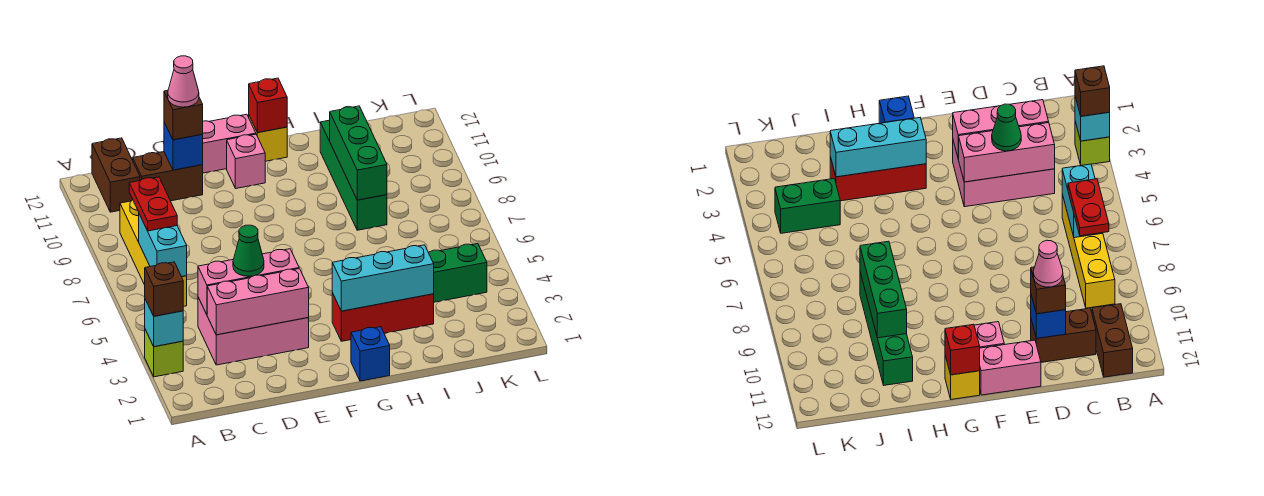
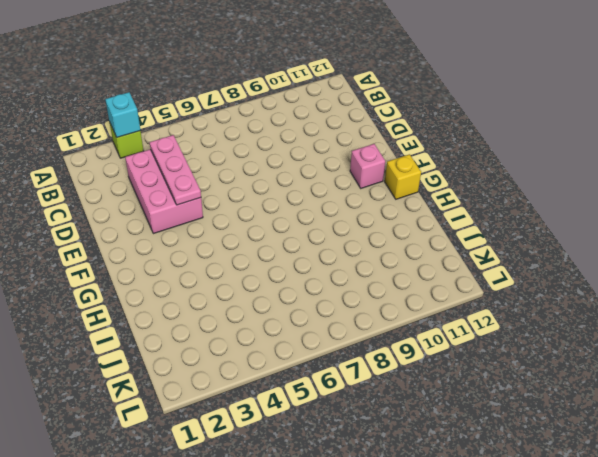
pink plate C4:E4 level 2 -> pink brick C4:E4 level 2
none -> yellow brick B6:B9 level 1
none -> brown brick B11:B12 level 1
none -> brown brick C11:D11 level 1

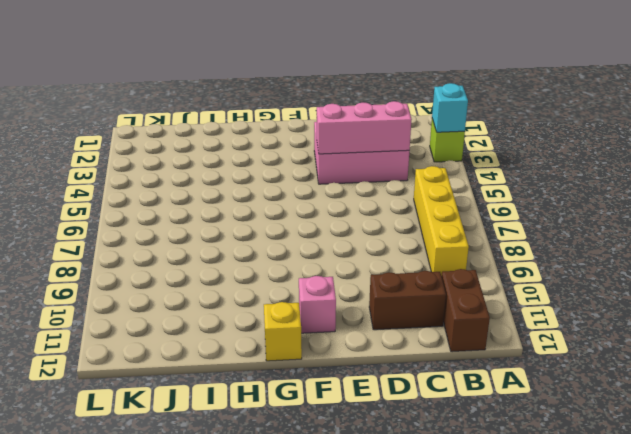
none -> pink brick E12:F12 level 1
none -> blue brick G1 level 1
none -> red brick G3:I3 level 1

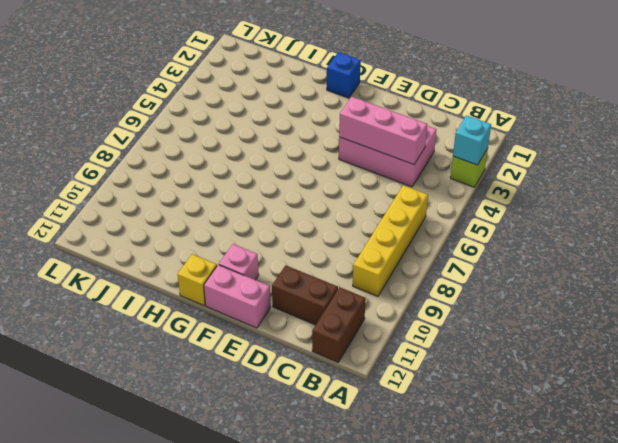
none -> red brick G3:I3 level 1
none -> green brick I8:I11 level 1
none -> green brick J4:K4 level 1

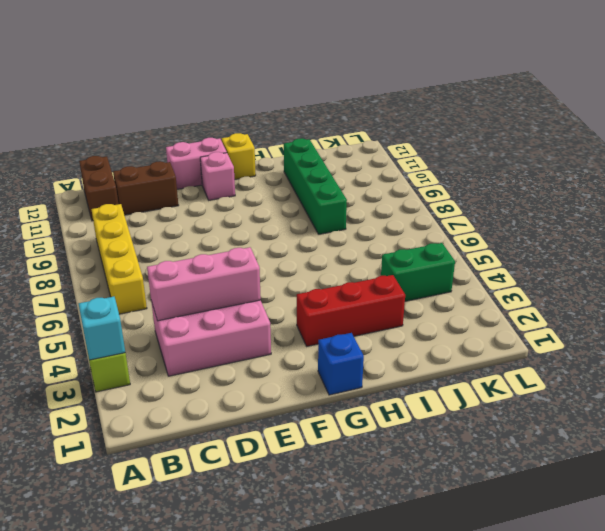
none -> cyan brick B6:B7 level 2
none -> pink brick C3:E3 level 2
none -> blue brick D11 level 2

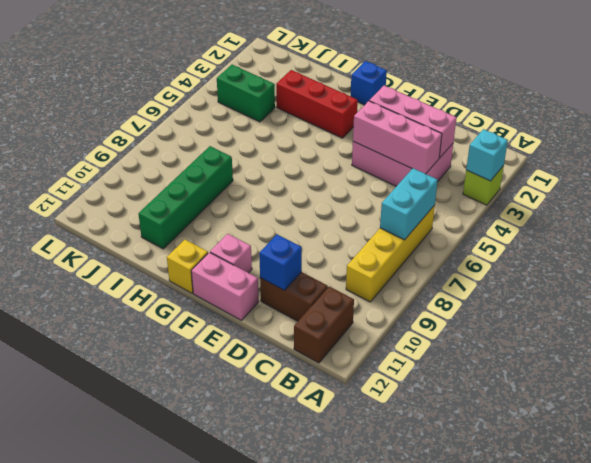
none -> cyan brick G3:I3 level 2
none -> red brick G12 level 2
none -> green brick I8:I10 level 2

